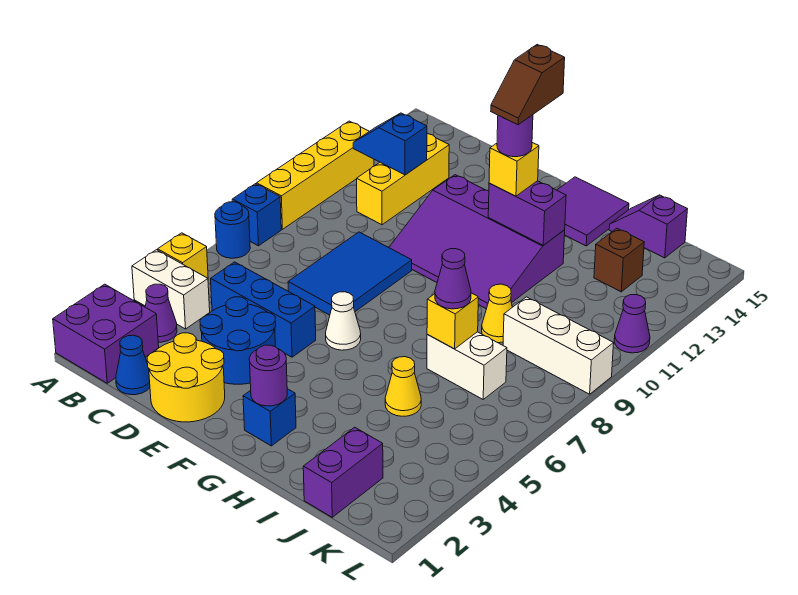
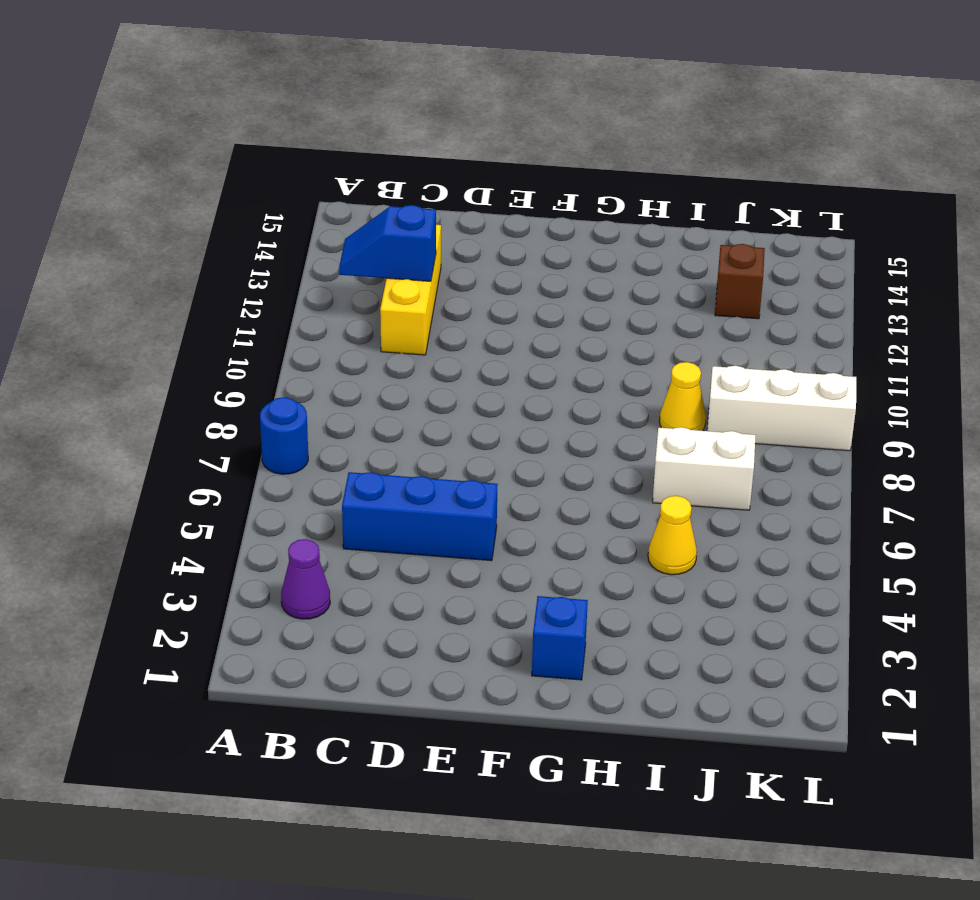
none -> purple brick A1:B2 level 1
none -> white brick A4:B4 level 1
none -> yellow brick A5 level 1
none -> blue brick A8 level 1

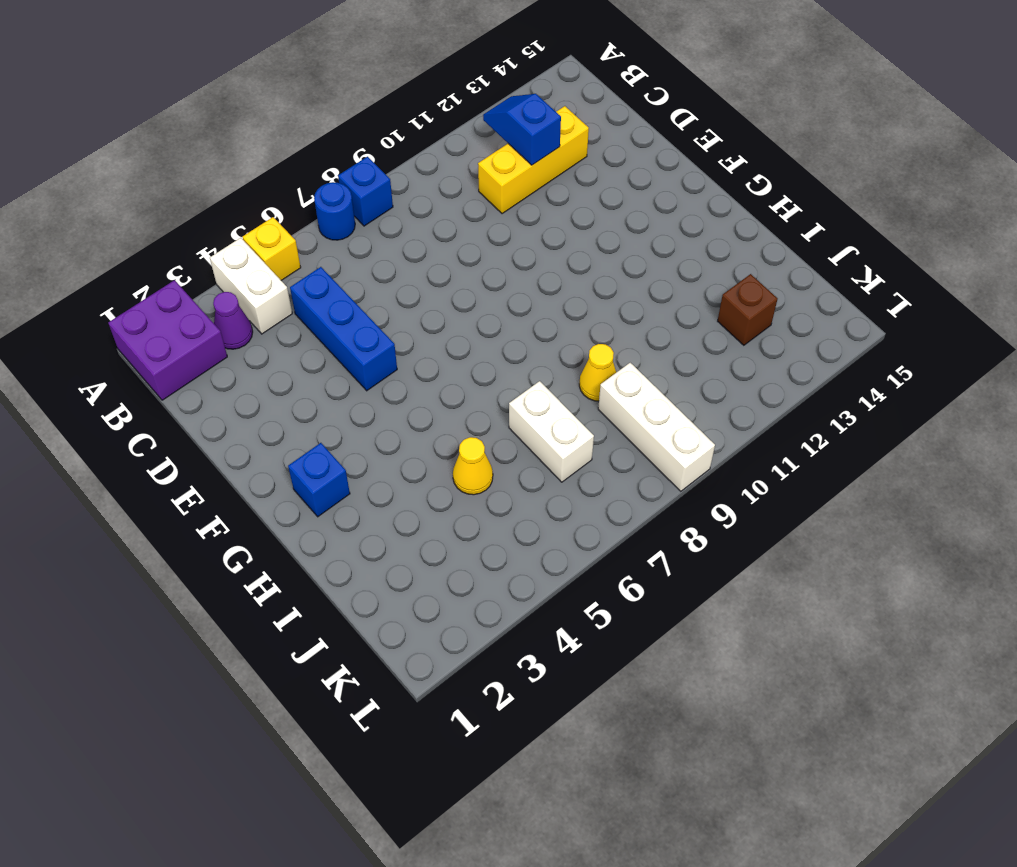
none -> yellow brick A9:A12 level 1
none -> blue cone C1 level 1
none -> yellow round brick D1:E2 level 1
none -> blue round brick D3:E4 level 1

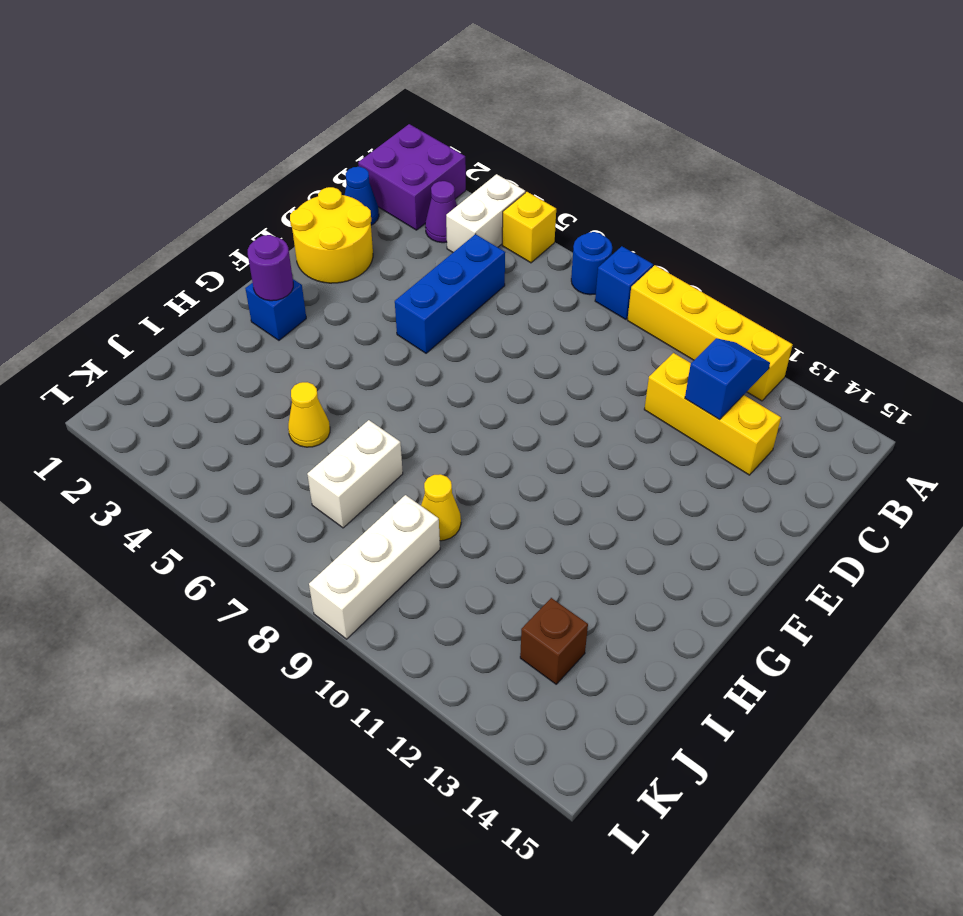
none -> blue round brick D3:E4 level 1
none -> blue tile D7:E9 level 1
none -> purple slope E10:H12 level 1 top 12
none -> white cone F6 level 1

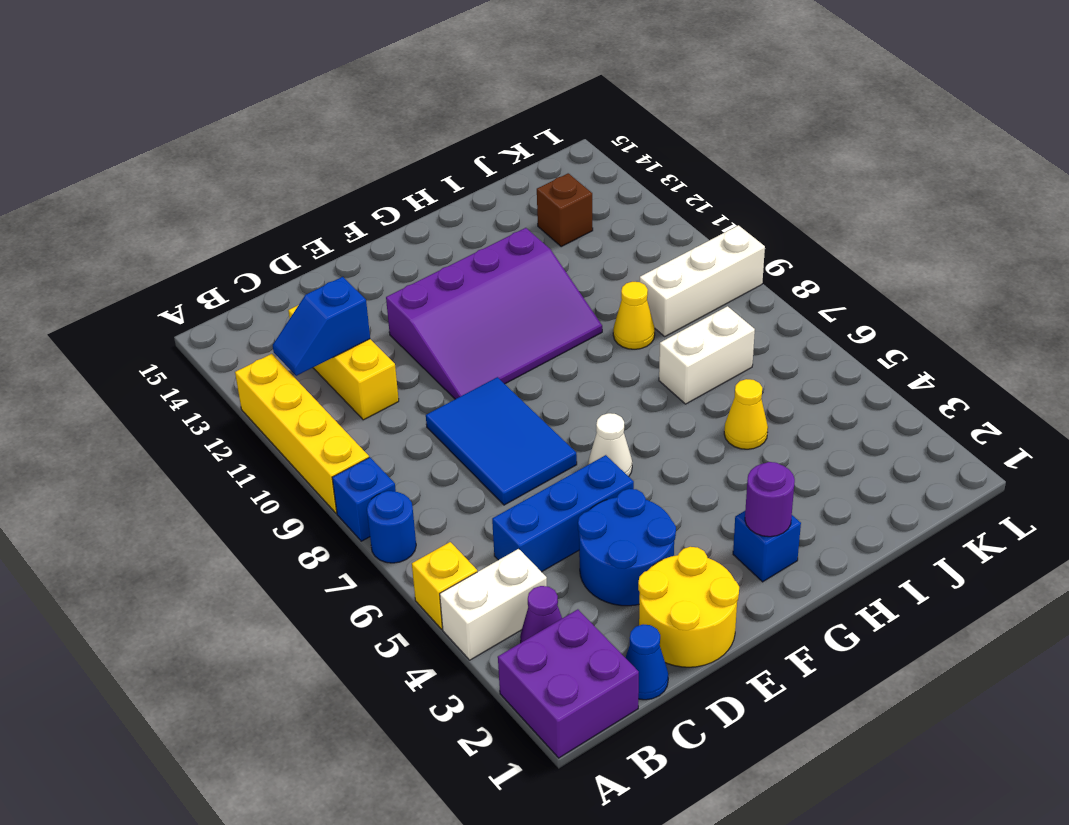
none -> purple tile G14:H15 level 1
none -> purple slope I15:J15 level 1 top J
none -> purple brick J1:J2 level 1
none -> purple cone L11 level 1

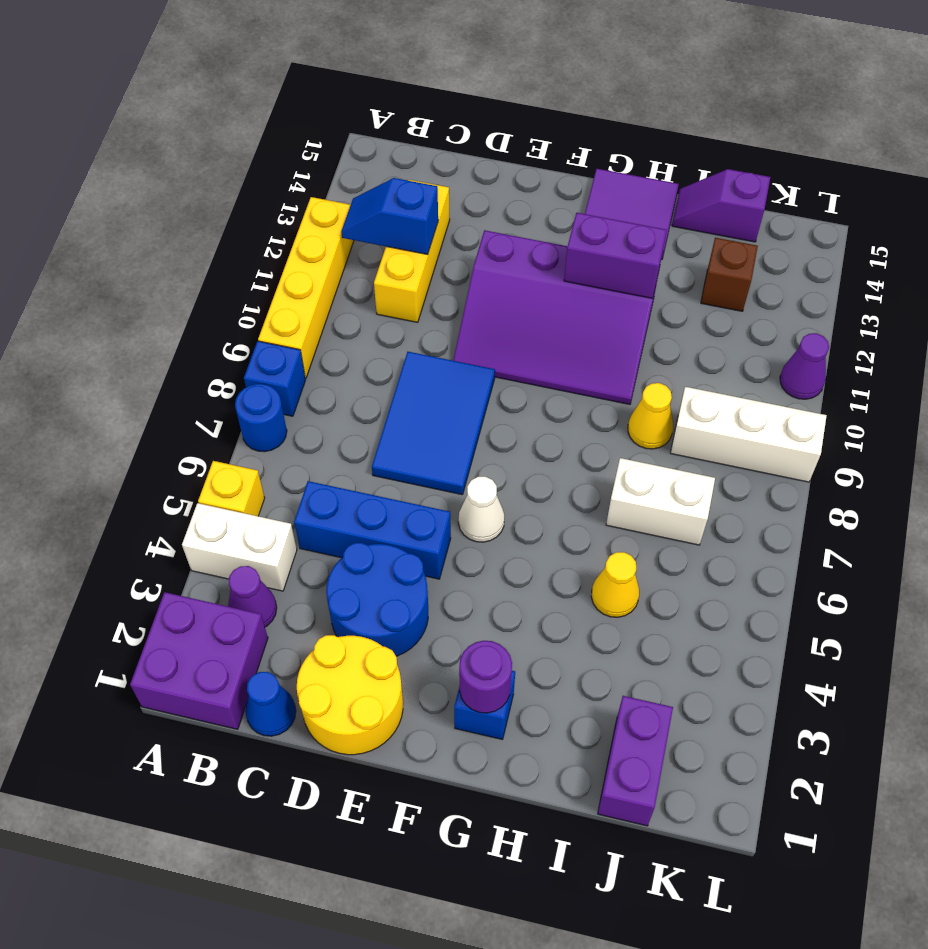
none -> yellow brick I7 level 2
none -> yellow brick G12 level 3
none -> purple cone I7 level 3
none -> purple round brick G12 level 4

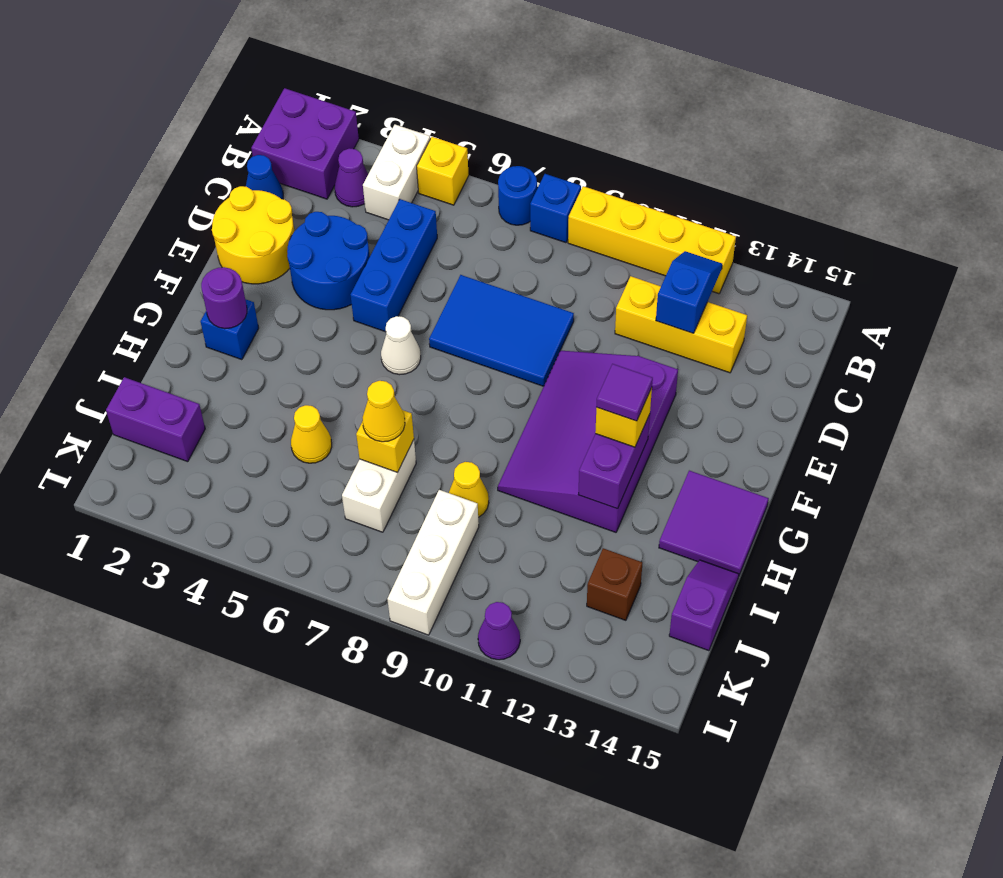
purple tile G12 level 4 -> purple round brick G12 level 4
yellow cone I7 level 3 -> purple cone I7 level 3
none -> brown slope G12:G13 level 5 top 13

